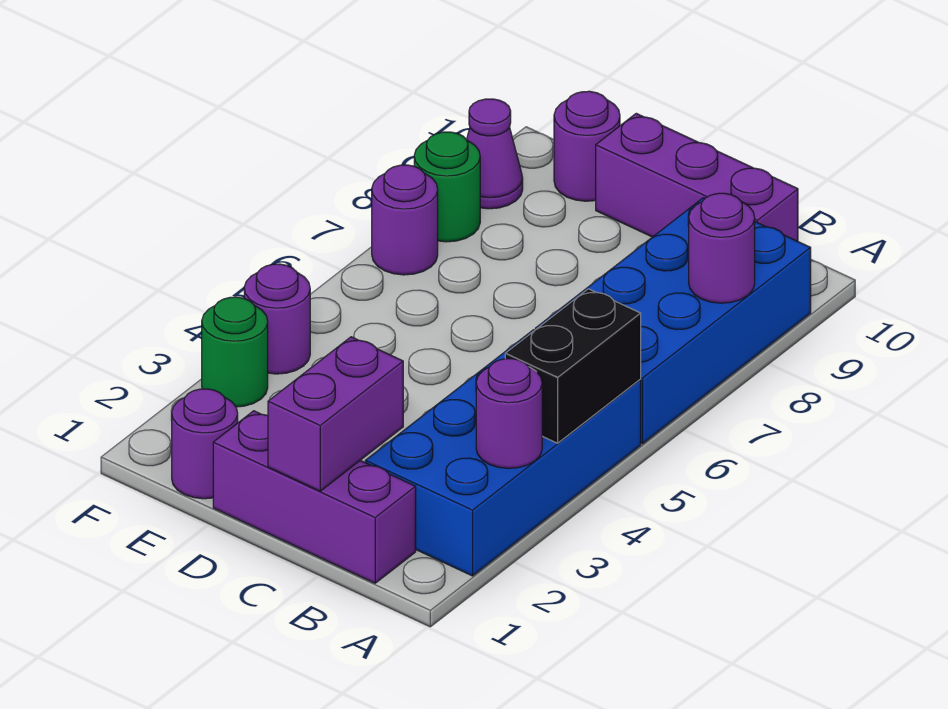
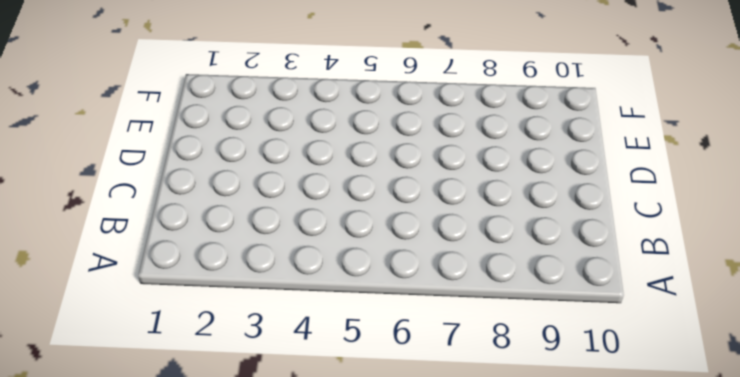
none -> blue brick A2:B5 level 1
none -> blue brick A6:B9 level 1
none -> purple brick B1:D1 level 1

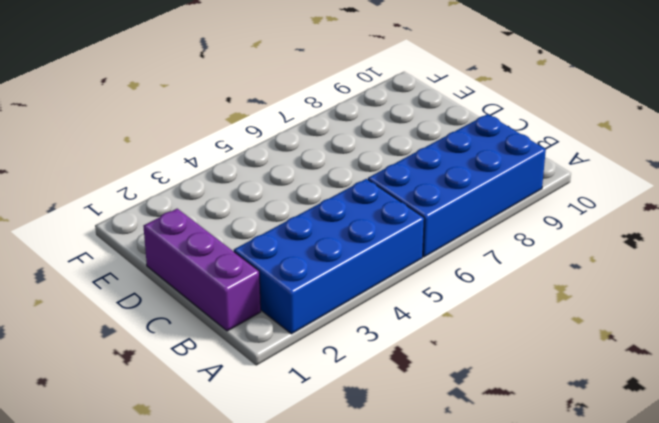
none -> purple brick B10:D10 level 1
none -> purple round brick E1 level 1
none -> purple round brick E10 level 1

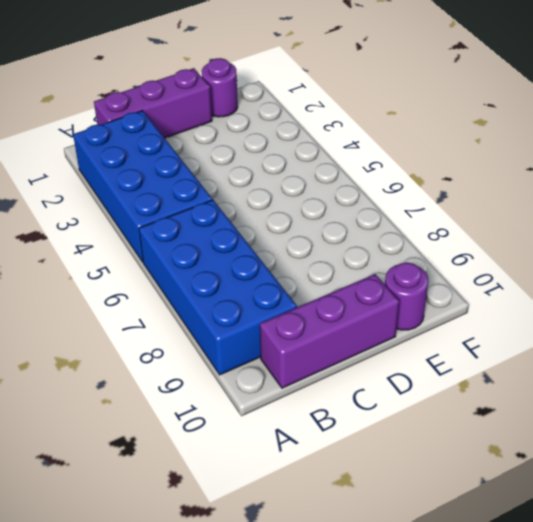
none -> green round brick F3 level 1
none -> purple round brick F4 level 1
none -> purple round brick F7 level 1

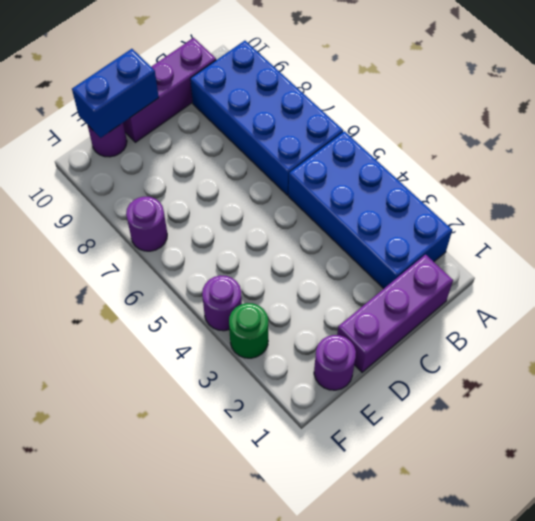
blue brick D10:E10 level 2 -> none
none -> green round brick F8 level 1
none -> purple cone F9 level 1
none -> purple round brick A3 level 2

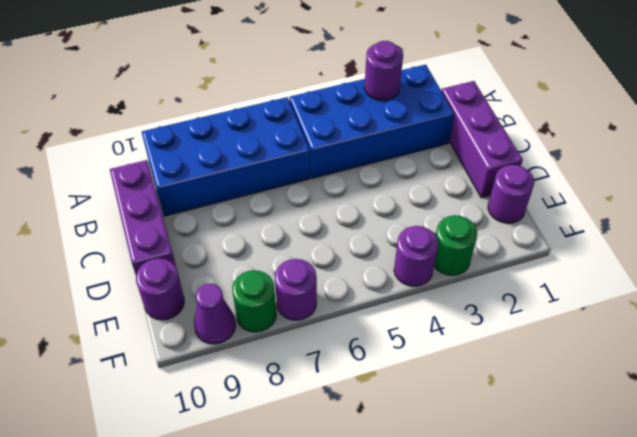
none -> black brick A4:A5 level 2
none -> purple round brick A8 level 2
none -> purple brick C1:C2 level 2

